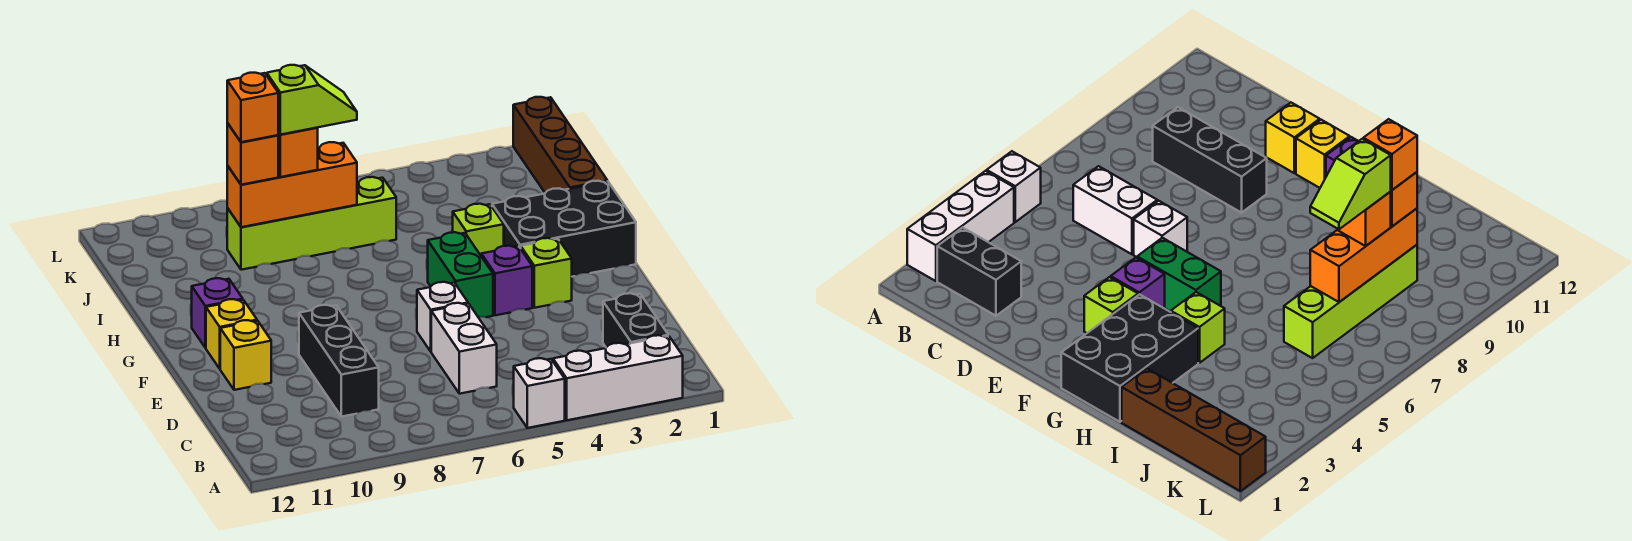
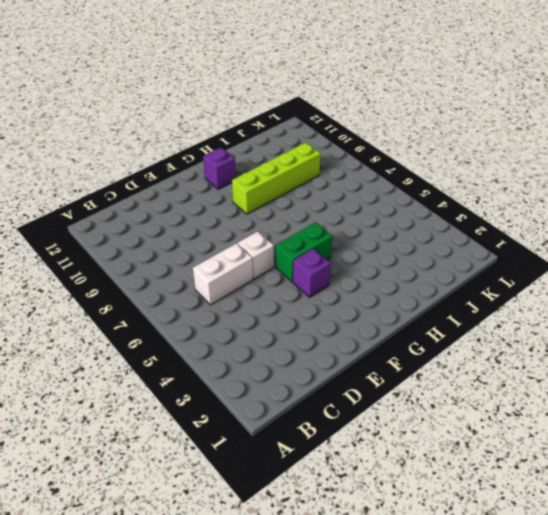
lime brick G9:J9 level 1 -> lime brick J6:J9 level 1
none -> white brick A2:A4 level 1
none -> white brick A5 level 1
none -> black brick B2:C2 level 1

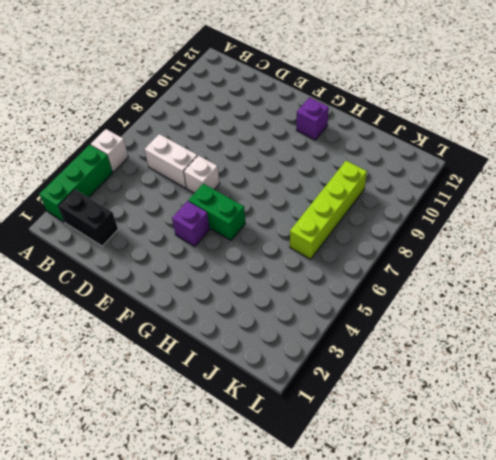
green brick A2:A4 level 1 -> white brick A2:A4 level 1
none -> black brick C9:E9 level 1
none -> yellow brick E11 level 1
none -> lime brick F3 level 1

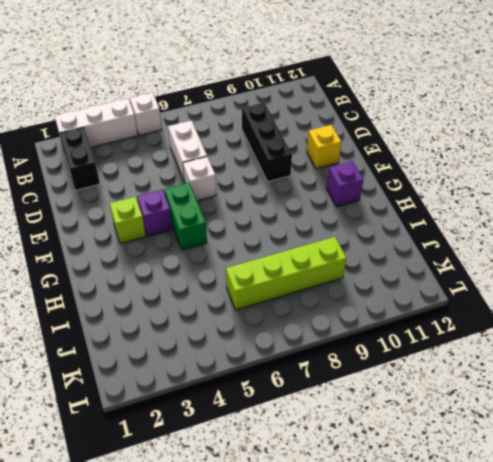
none -> yellow brick F11 level 1
none -> black brick G1:H3 level 1
none -> lime brick H4 level 1

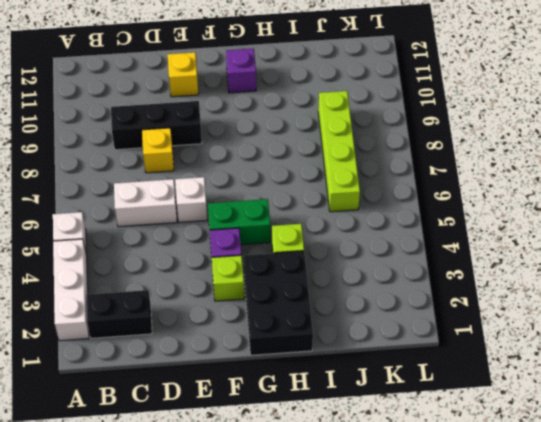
yellow brick D8 level 1 -> yellow brick F11 level 1
none -> brown brick I1:L1 level 1
none -> orange brick J7:J9 level 2
none -> orange brick J8 level 3

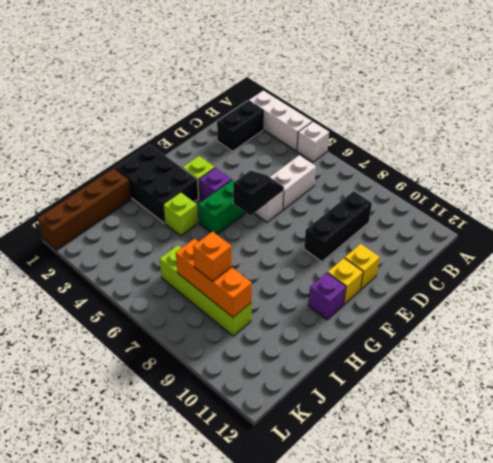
black slope E6:F6 level 2 top F -> none
none -> orange brick J9 level 3
none -> lime slope J7:J8 level 4 top 8
none -> orange brick J9 level 4

